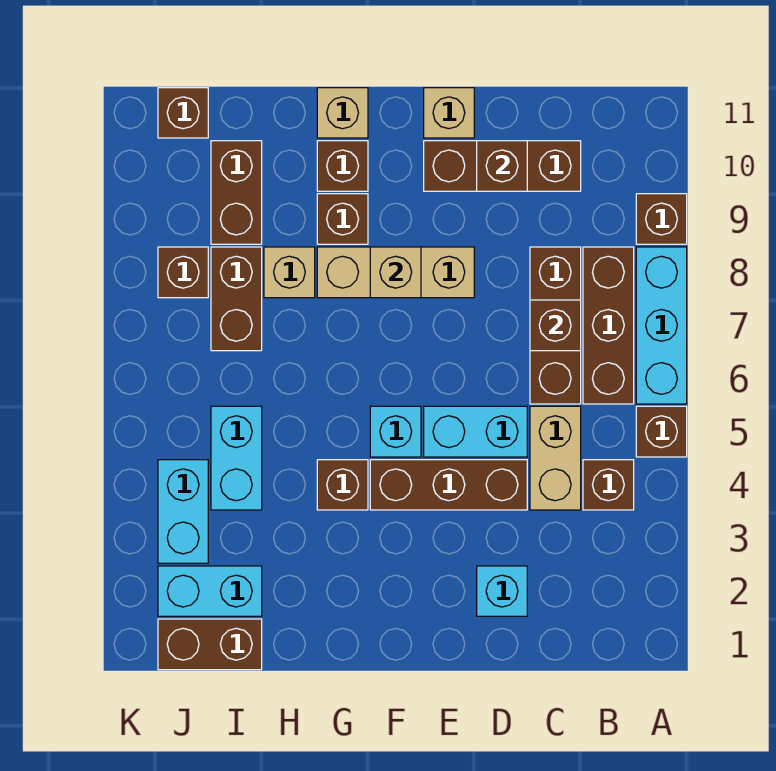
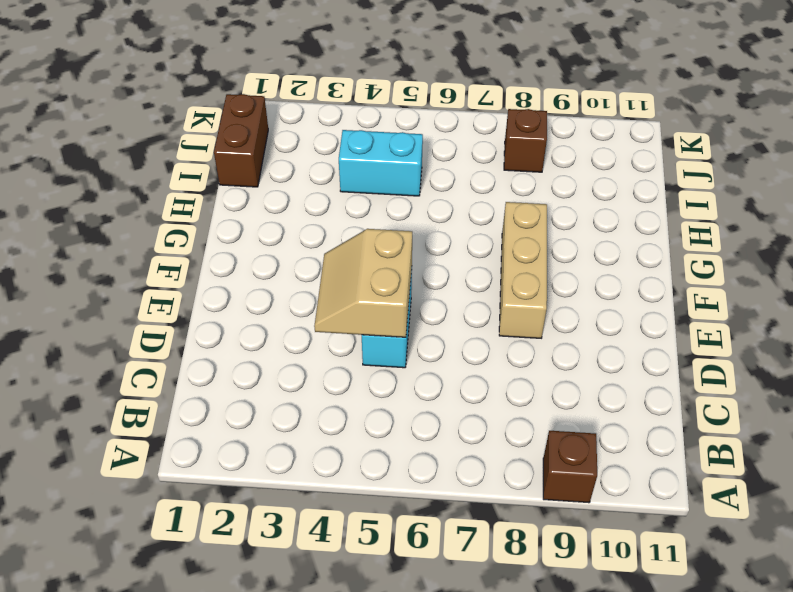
tan slope D4:E5 level 2 top 5 -> none
none -> brown brick A5 level 1
none -> cyan brick A6:A8 level 1
none -> brown brick B4 level 1
none -> brown brick B6:B8 level 1

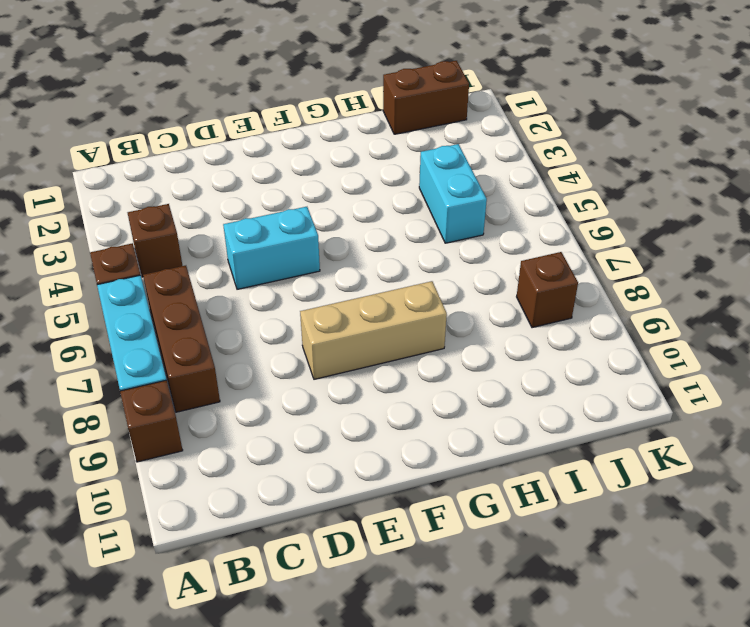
none -> tan brick C4:C5 level 1
none -> brown brick C6:C8 level 1
none -> brown brick C10:E10 level 1
none -> cyan brick D2 level 1

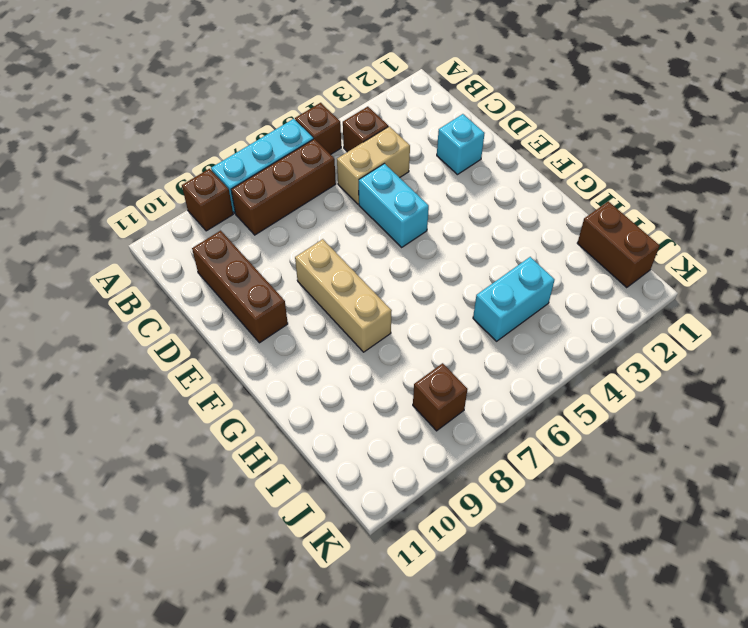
none -> brown brick C6:C8 level 1
none -> brown brick D4:F4 level 1
none -> tan brick E11 level 1
none -> cyan brick F5 level 1

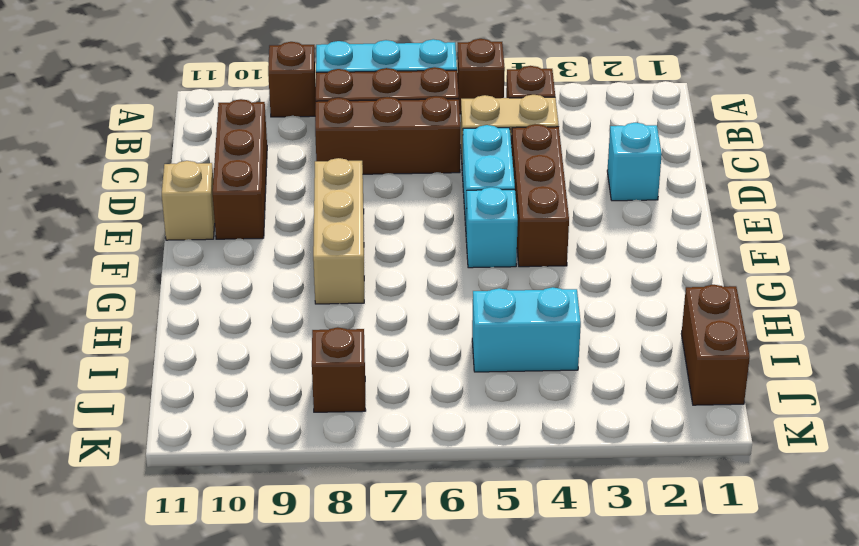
none -> brown brick G4 level 1
none -> brown brick G9 level 1
none -> brown brick G10 level 1
none -> tan brick G11 level 1

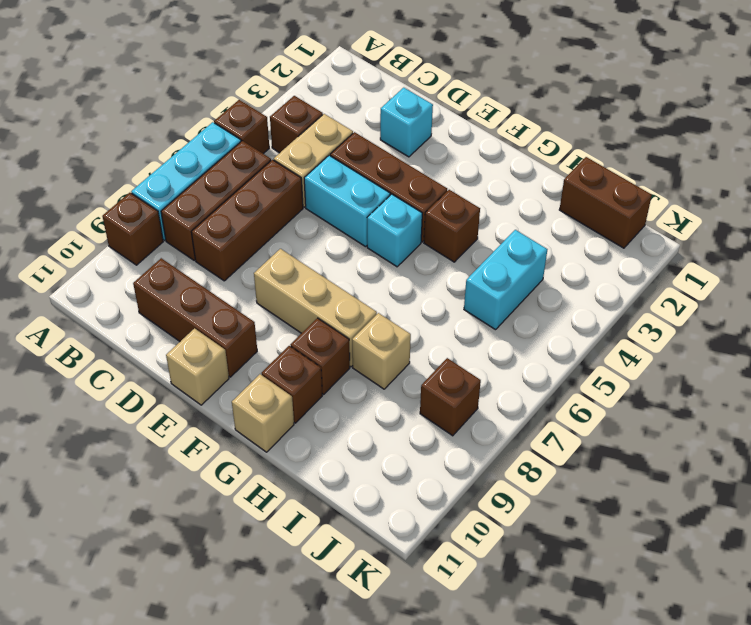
none -> cyan brick I2:J2 level 1
none -> brown brick I7:I8 level 1
none -> brown brick I9:I10 level 1
none -> cyan brick J3:J4 level 1

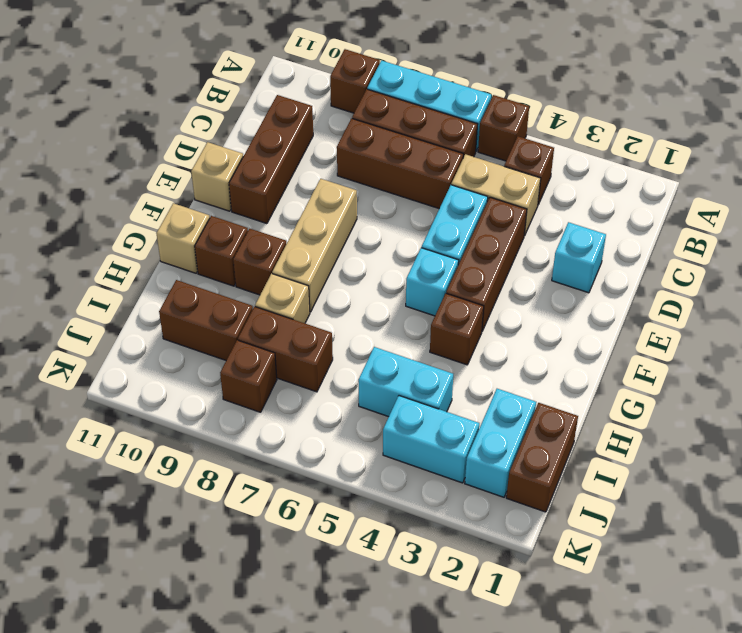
none -> brown brick J11 level 1
none -> brown brick C7 level 2
none -> brown brick D10 level 2
none -> tan brick F8 level 2

